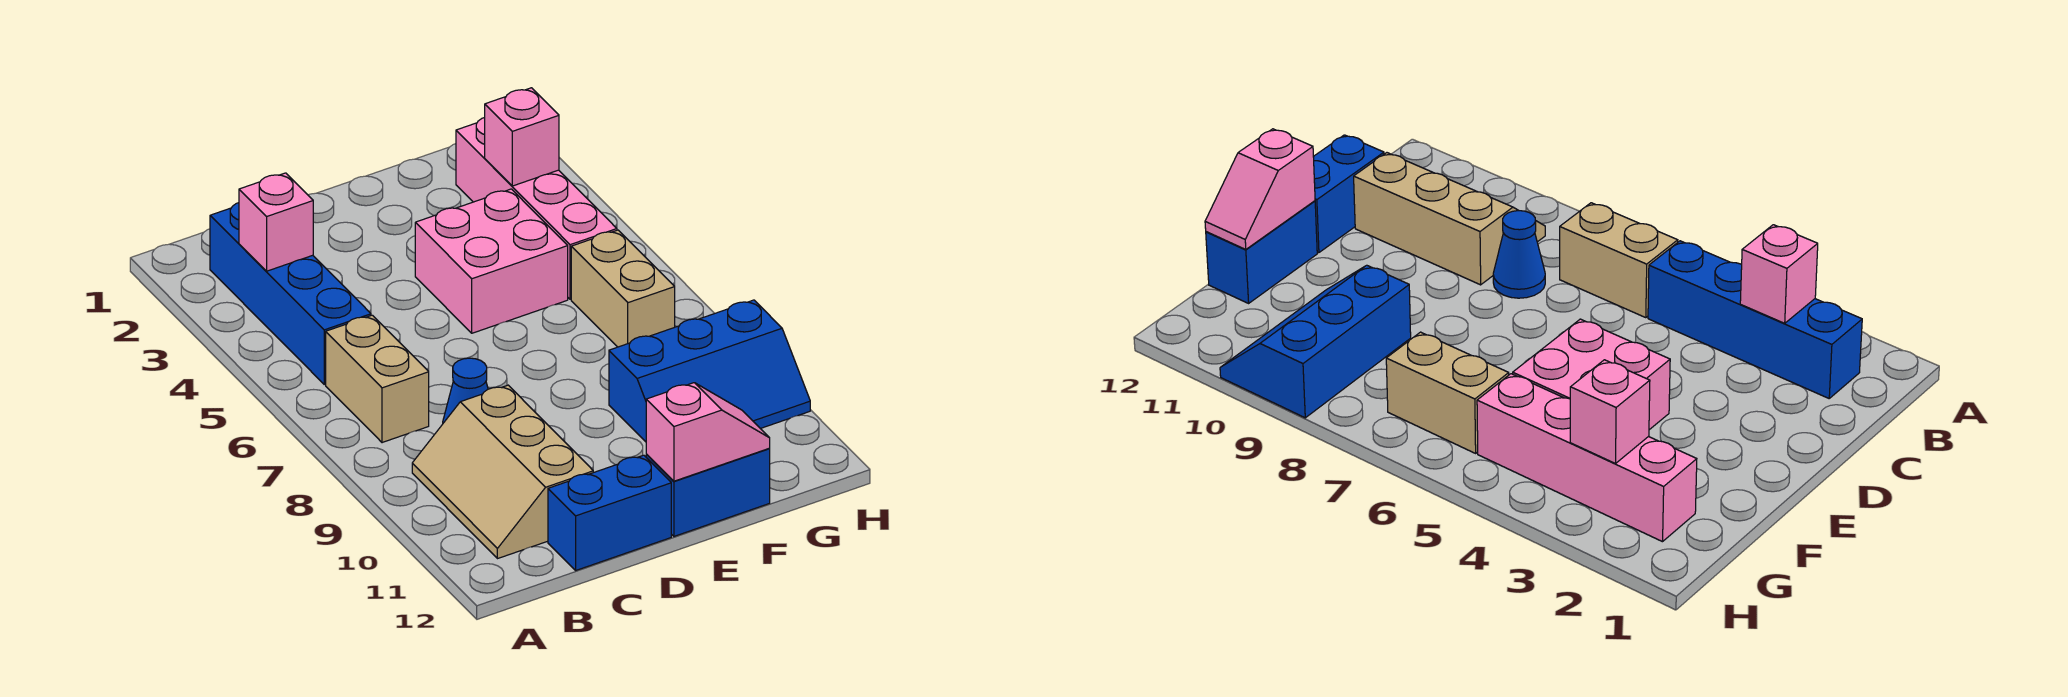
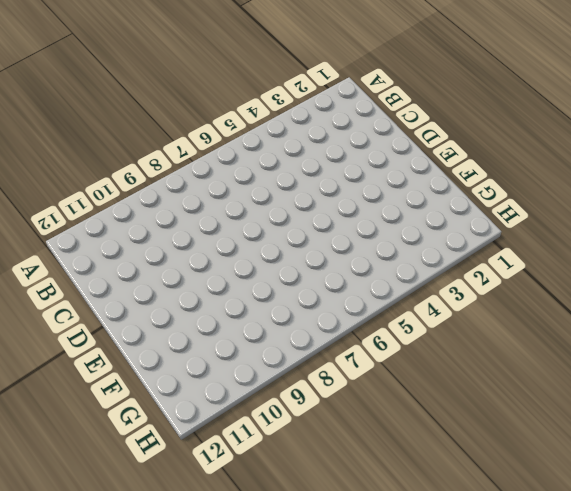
none -> blue brick B2:B5 level 1
none -> tan brick B6:B7 level 1
none -> tan slope B9:C11 level 1 top C

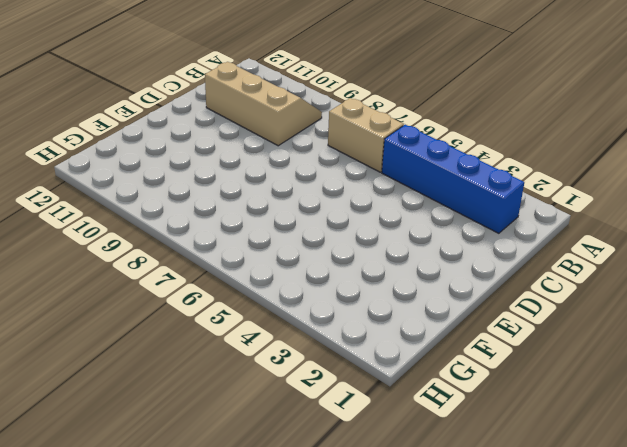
none -> blue cone C8 level 1
none -> blue brick C12:D12 level 1
none -> pink brick E4:F5 level 1

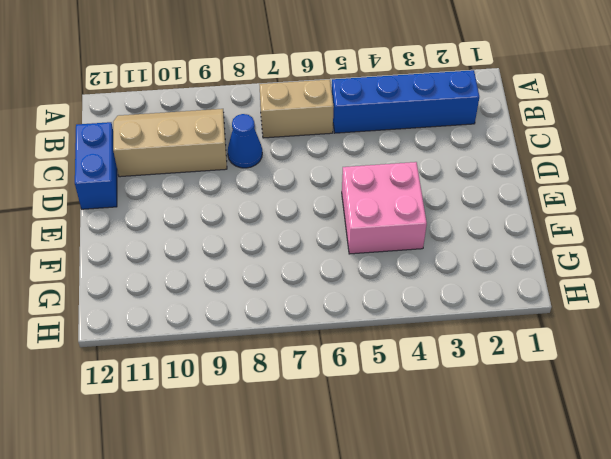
none -> blue brick E12:F12 level 1
none -> blue slope F9:H10 level 1 top 9
none -> pink brick G2:G5 level 1

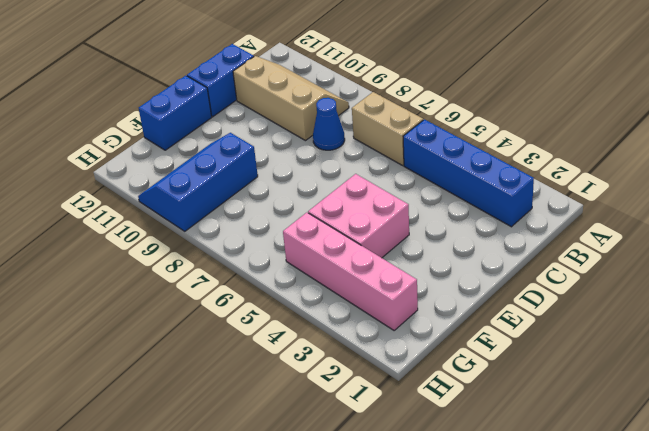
none -> tan brick G6:G7 level 1
none -> pink brick B3 level 2
none -> pink slope E12:F12 level 2 top E

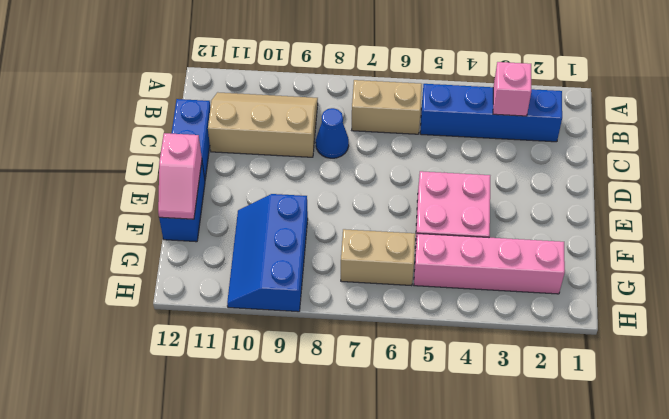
none -> pink brick G3 level 2

